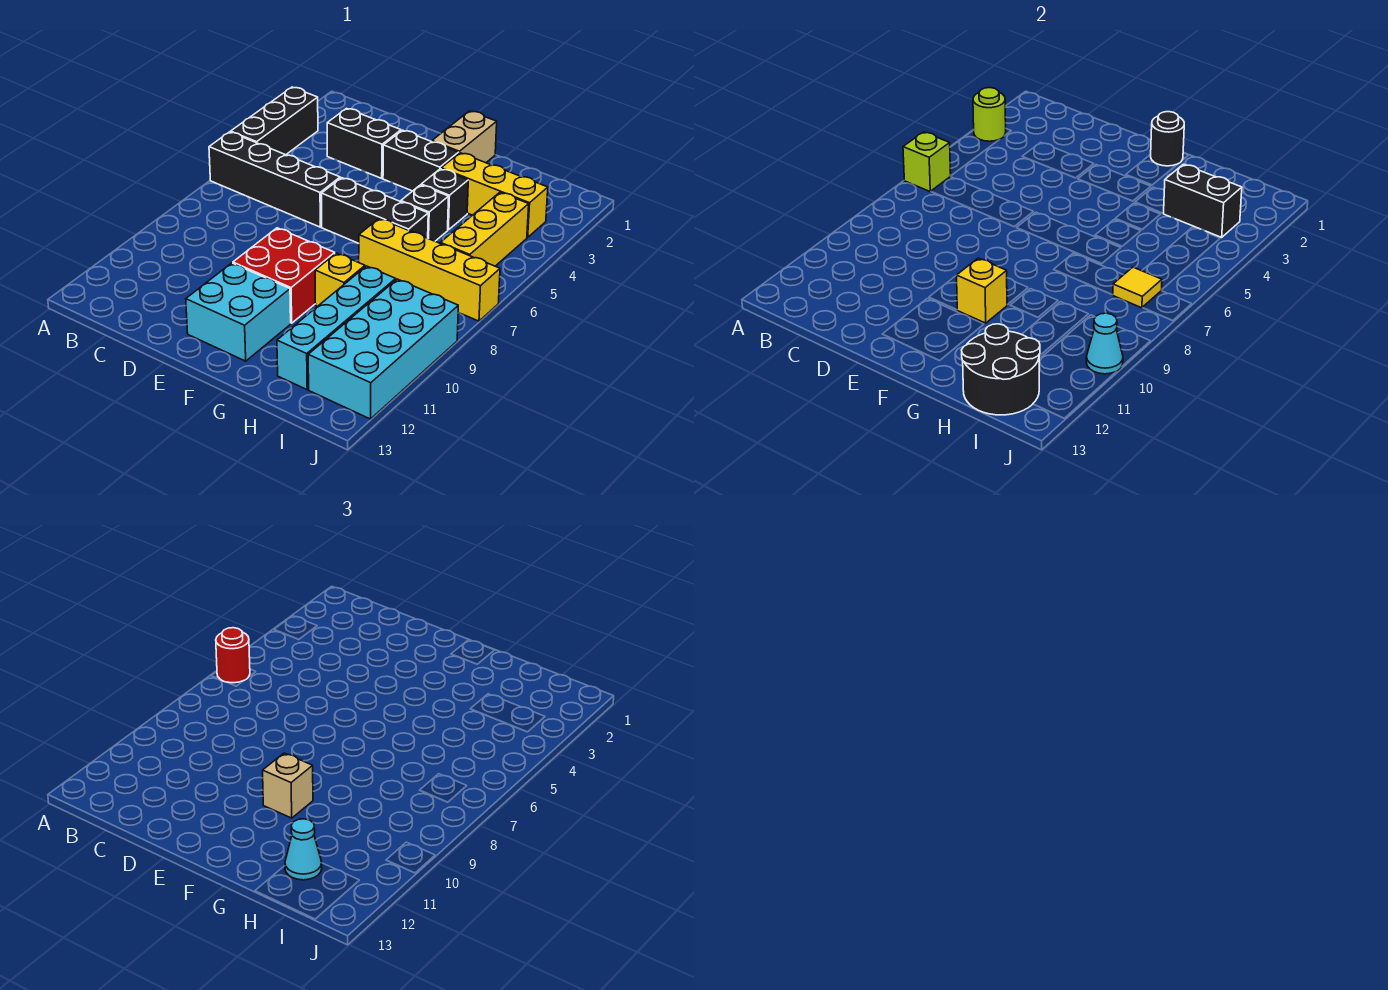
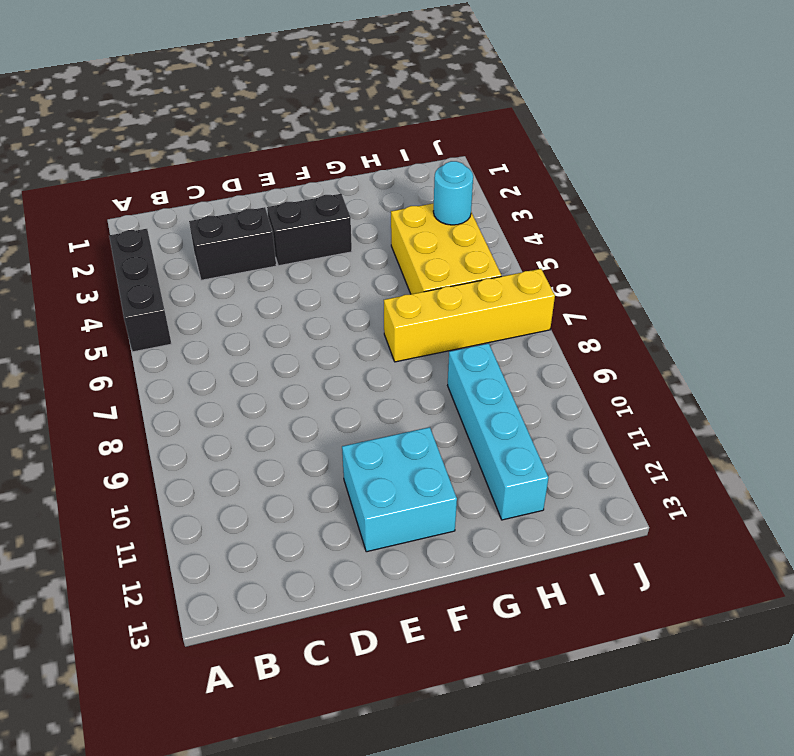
yellow brick H4:I6 level 1 -> yellow brick I4:I6 level 1
cyan round brick I4 level 2 -> none
none -> black brick A6:D6 level 1
none -> black brick E6:G6 level 1
none -> red brick E9:F10 level 1

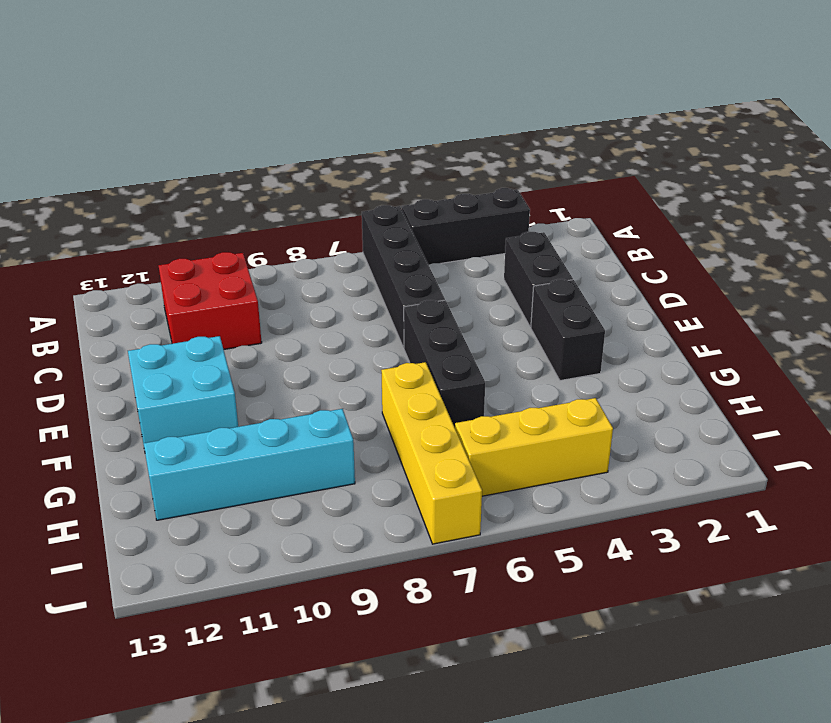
red brick B10:C11 level 1 -> red brick E9:F10 level 1
none -> tan brick F1:F2 level 1
none -> yellow brick G3:I3 level 1
none -> black brick G4 level 1

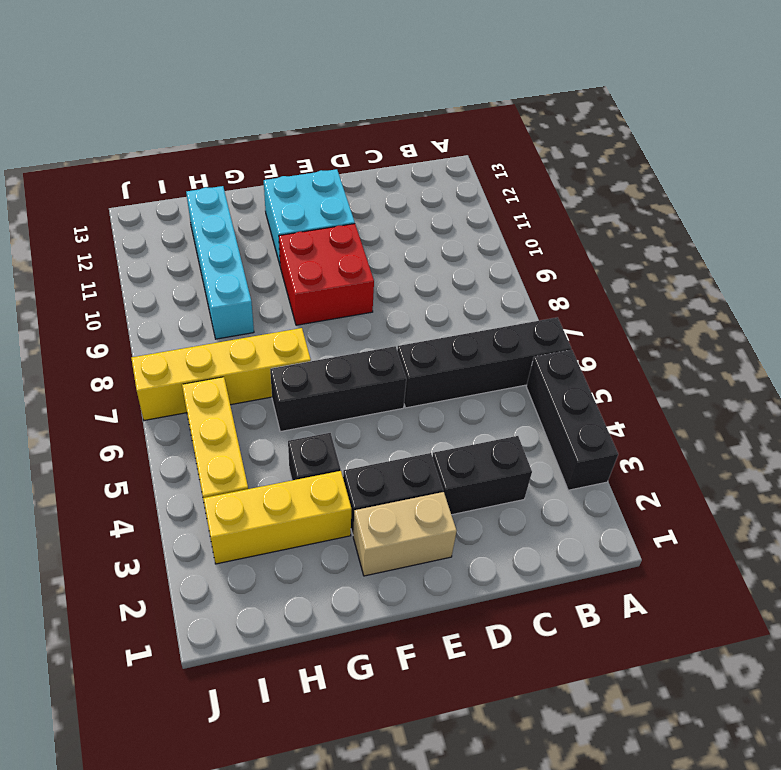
tan brick E2:F2 level 1 -> tan brick F1:F2 level 1
none -> black brick G5 level 1
none -> yellow brick G9 level 1
none -> cyan brick I9:J12 level 1

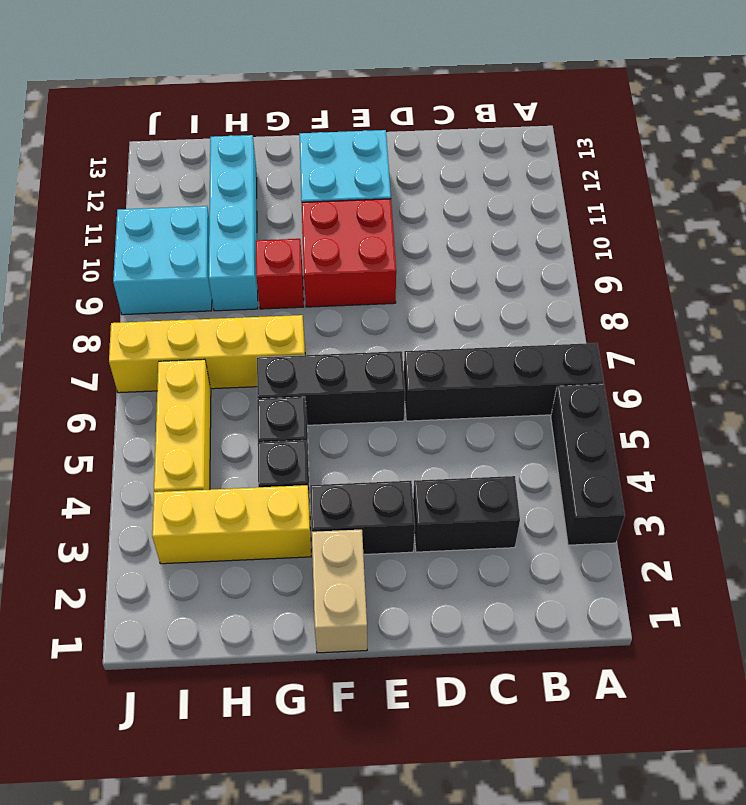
red brick G9 level 1 -> yellow brick G9 level 1
cyan brick I9:J10 level 1 -> cyan brick I9:J12 level 1
none -> lime round brick A3 level 2
none -> lime brick A6 level 2
none -> black round brick F1 level 2

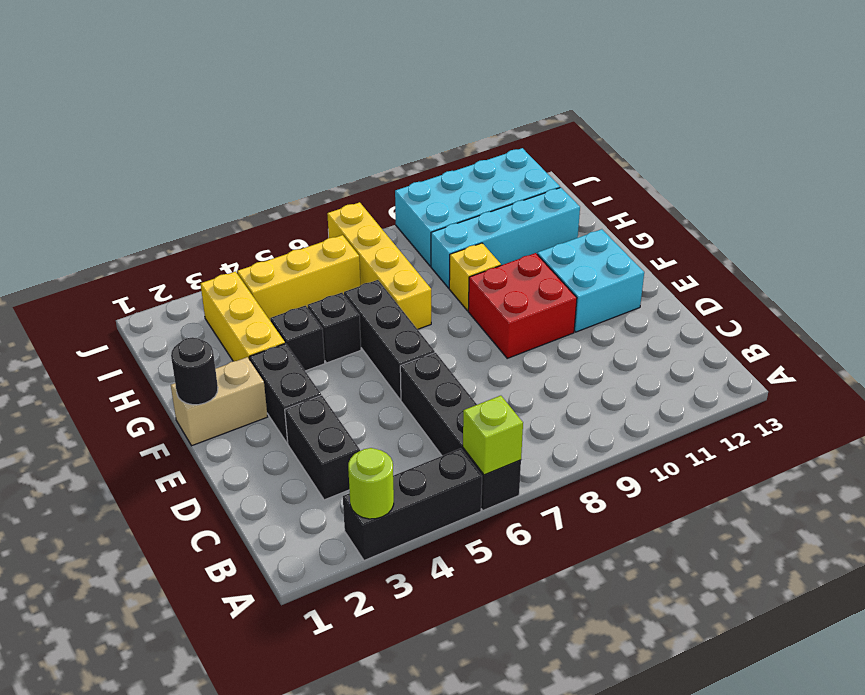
none -> yellow brick F10 level 2
none -> black brick H3:I3 level 2
none -> black round brick H12:I13 level 2

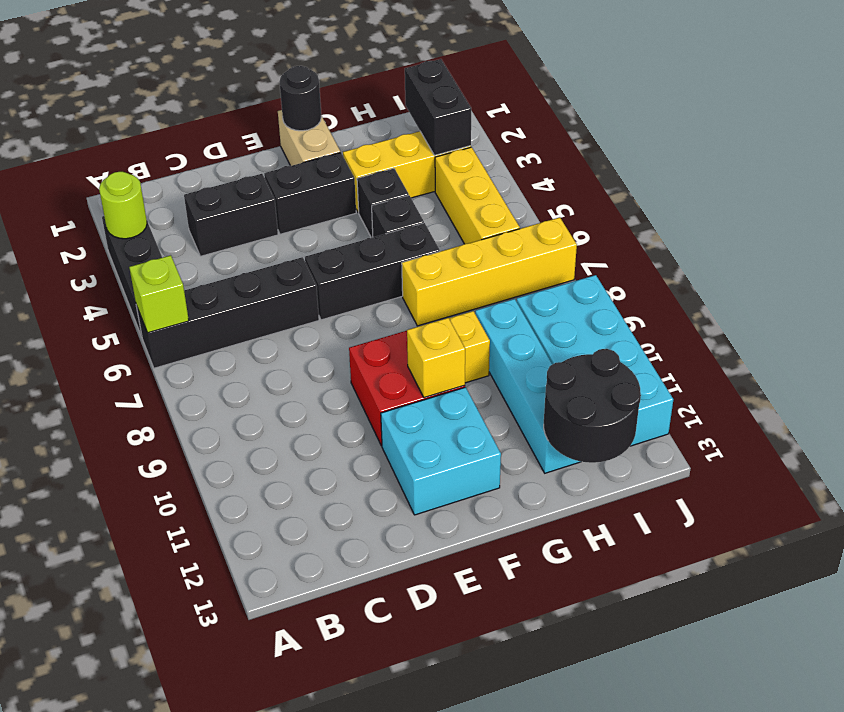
black brick I2:I3 level 2 -> black brick H3:I3 level 2
none -> yellow tile I7 level 2
none -> cyan cone J10 level 2
none -> red round brick A6 level 3

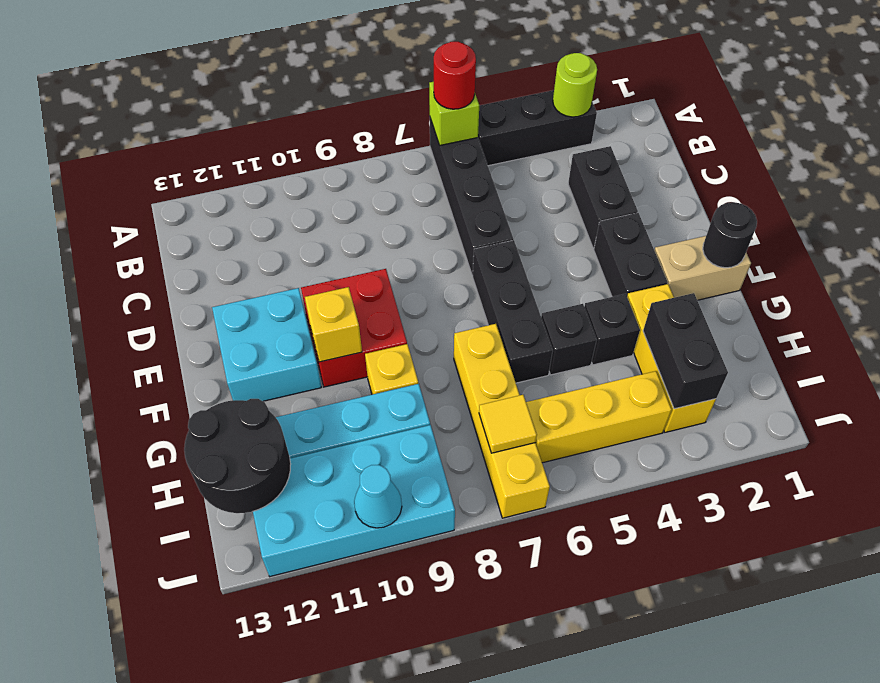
none -> tan brick F10 level 3
none -> cyan cone H12 level 3

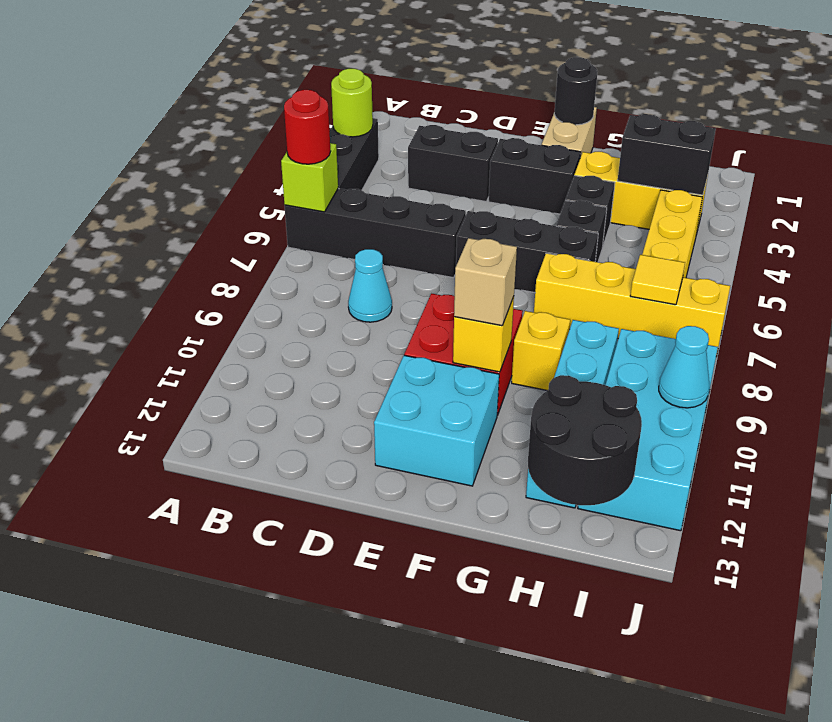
cyan cone C8 level 1 -> cyan cone H12 level 3

